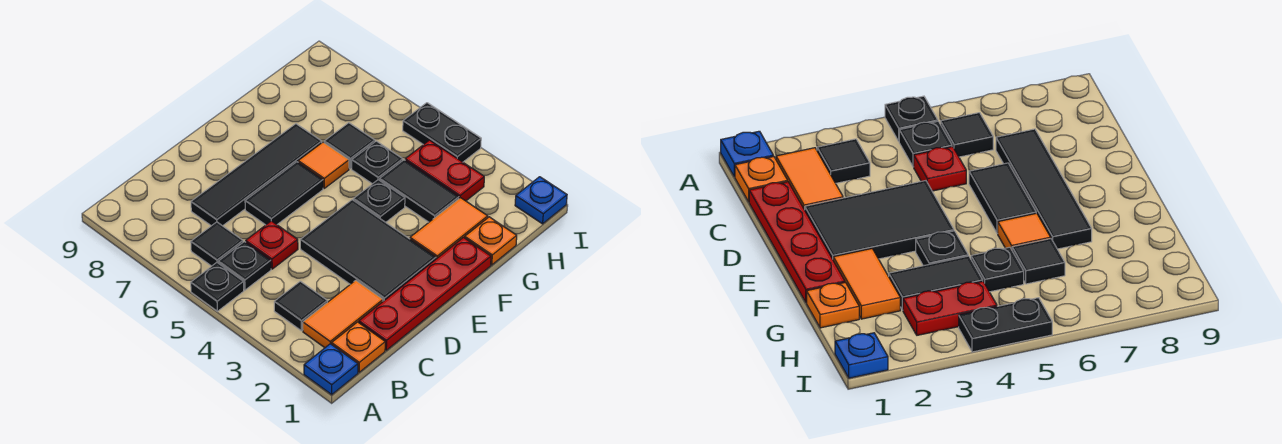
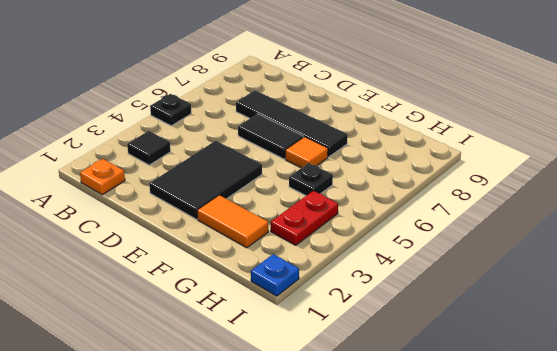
none -> blue plate A1 level 1
none -> orange tile B2:C2 level 1
none -> black plate B5 level 1

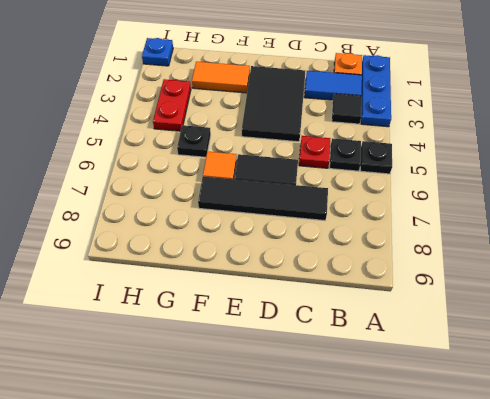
blue plate A1:A3 level 1 -> blue plate A1 level 1
blue tile B2:C2 level 1 -> orange tile B2:C2 level 1
none -> black tile B6 level 1
none -> red plate C1:F1 level 1
none -> black plate F4 level 1

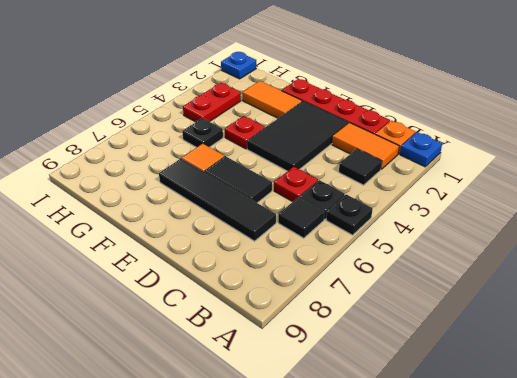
red plate F4 level 1 -> black plate F4 level 1
none -> orange plate G1 level 1
none -> black tile G3:G4 level 1
none -> black tile G6 level 1

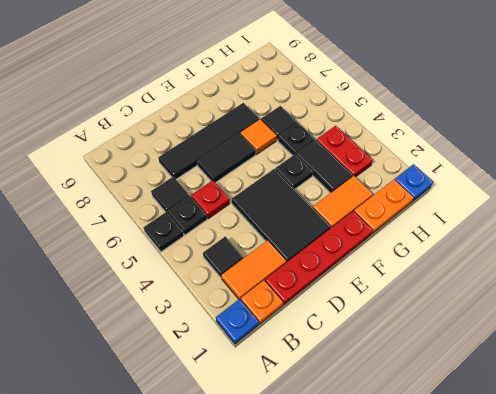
orange plate G1:H1 level 1 -> orange plate G1 level 1
none -> black plate I4:I5 level 1

